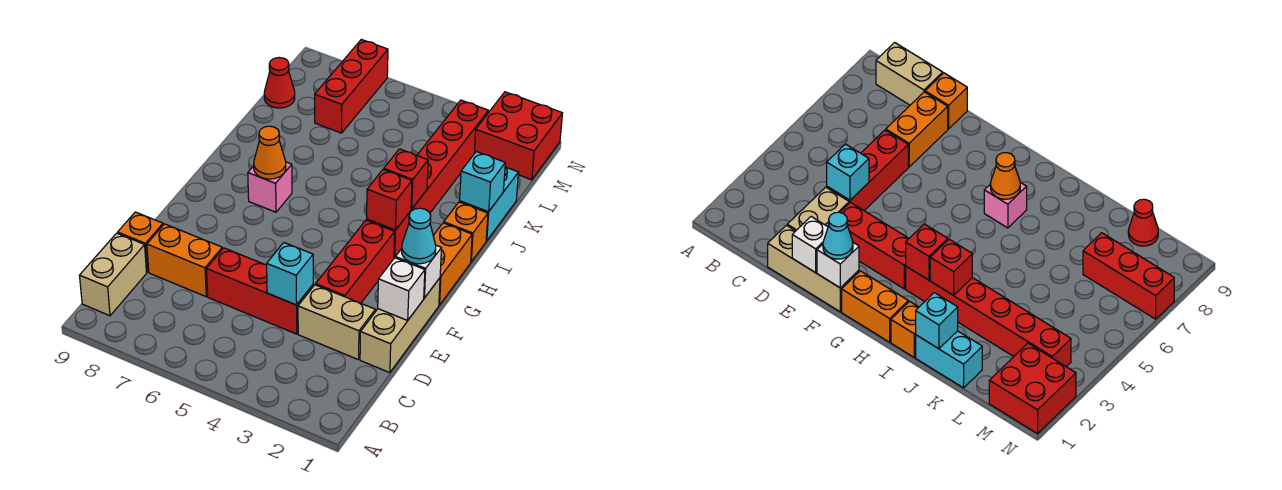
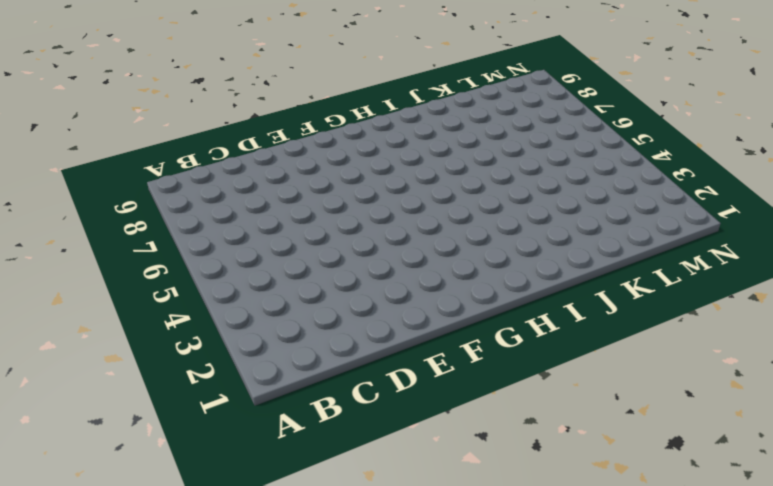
none -> tan brick B9:C9 level 1
none -> tan brick D1:F1 level 1
none -> tan brick D2:D3 level 1

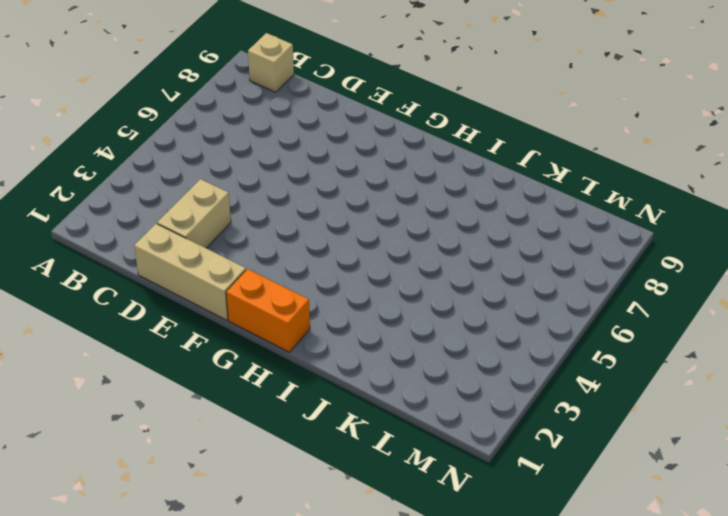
tan brick B9 level 1 -> tan brick B9:C9 level 1
none -> red brick D4:D6 level 1
none -> orange brick D7:D8 level 1
none -> orange brick D9 level 1

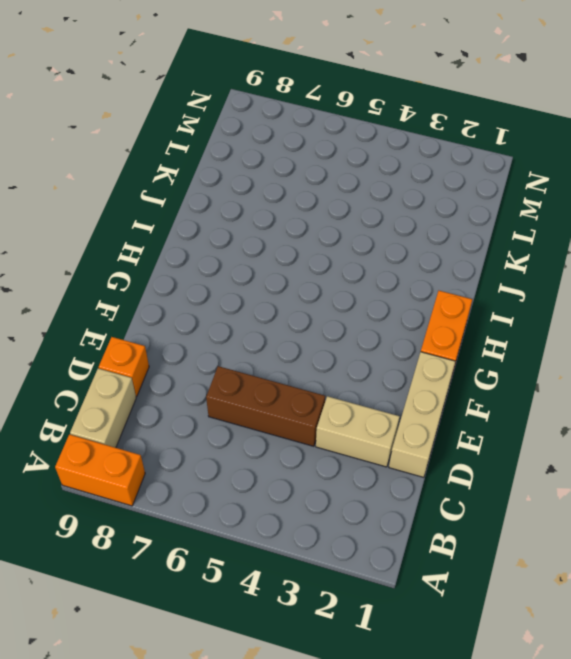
orange brick A8:A9 level 1 -> orange brick D7:D8 level 1
brown brick D4:D6 level 1 -> red brick D4:D6 level 1
none -> red brick E3:G3 level 1
none -> red brick H3:M3 level 1
none -> pink brick H7 level 1

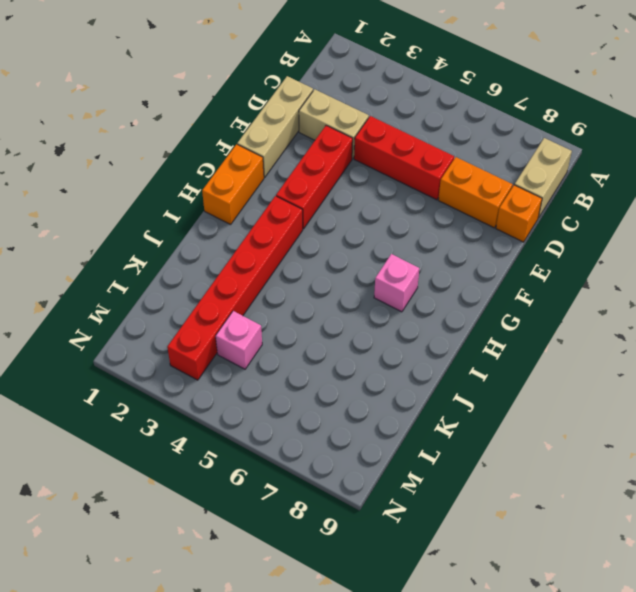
pink brick L4 level 1 -> none
none -> orange brick I1 level 1
none -> cyan brick J1:K1 level 1
none -> red brick L7:N7 level 1

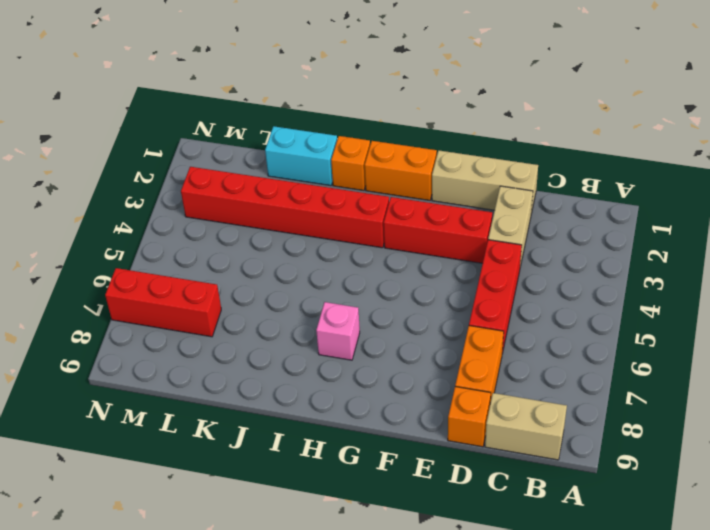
none -> red cone L9 level 1
none -> red brick M1:N2 level 1
none -> cyan brick D4 level 2

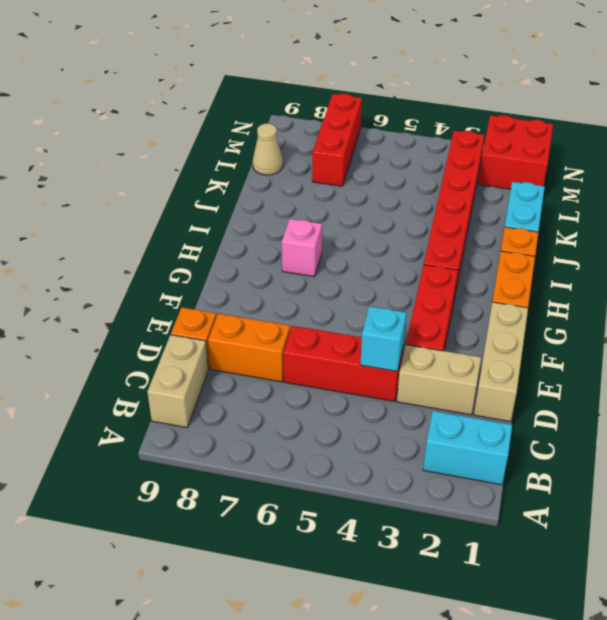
cyan brick B1:B2 level 1 -> none
tan cone L9 level 1 -> red cone L9 level 1
none -> white brick E1 level 2
none -> white brick F1 level 2
none -> red brick H3 level 2

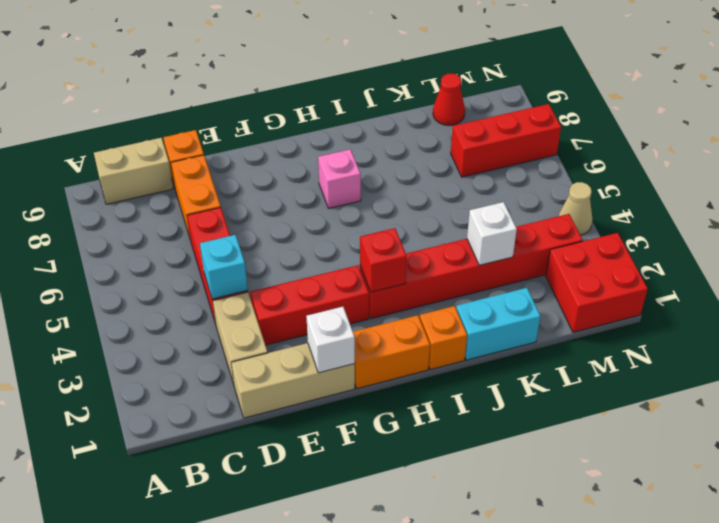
white brick K3 level 2 -> white brick E1 level 2
tan cone N4 level 1 -> none
none -> orange cone H7 level 2
none -> red brick I3 level 2
none -> cyan brick J1 level 2

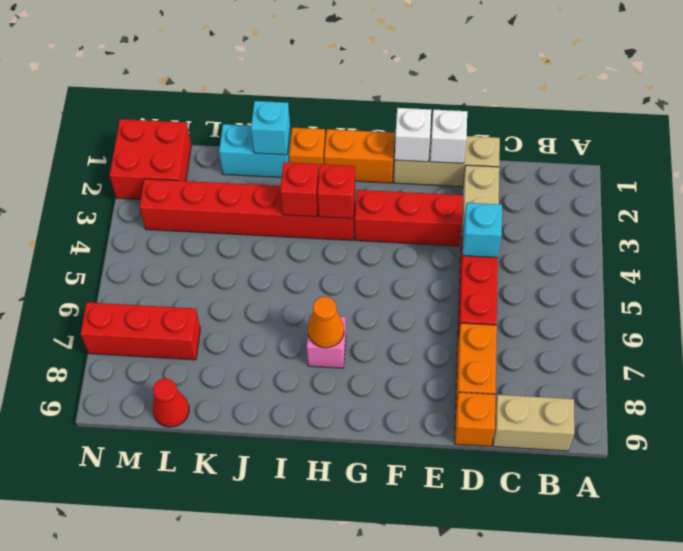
none -> cyan cone F1 level 3

